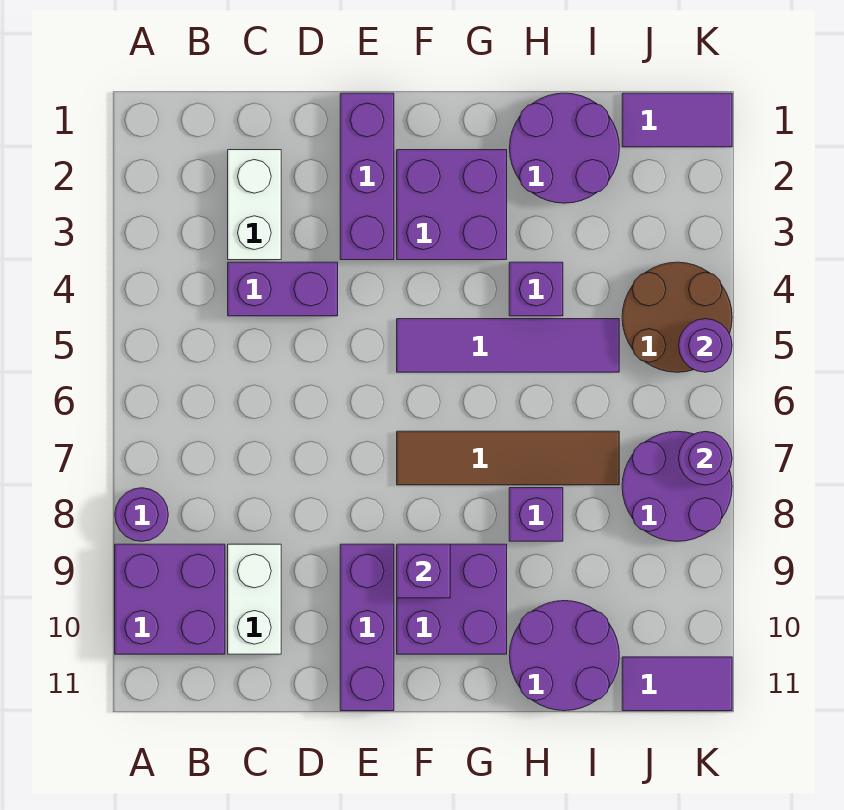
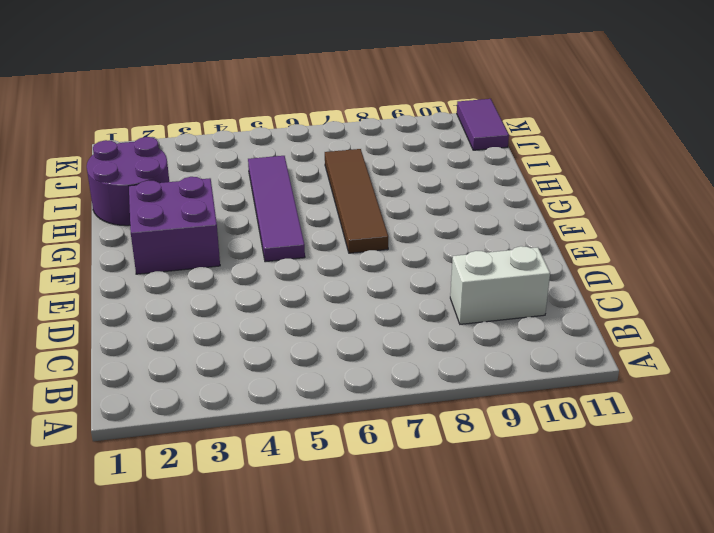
none -> purple round brick A8 level 1
none -> purple brick A9:B10 level 1
none -> white brick C2:C3 level 1

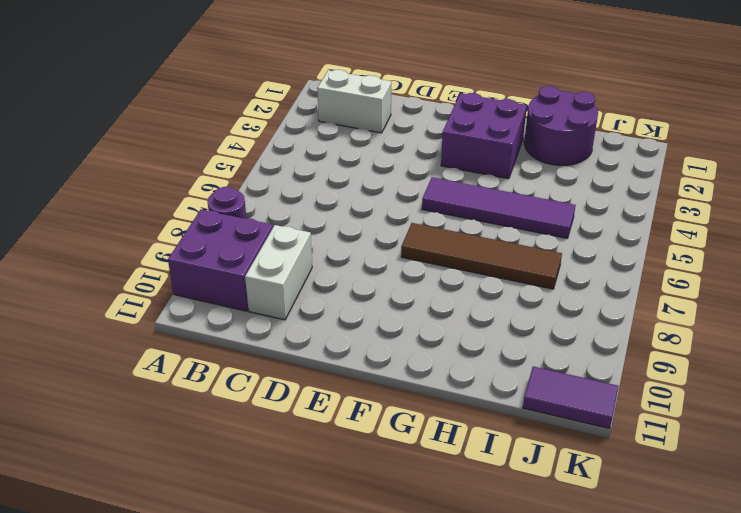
white brick B2:C2 level 1 -> white brick C2:C3 level 1
none -> purple brick C4:D4 level 1
none -> purple brick E1:E3 level 1
none -> purple brick E9:E11 level 1

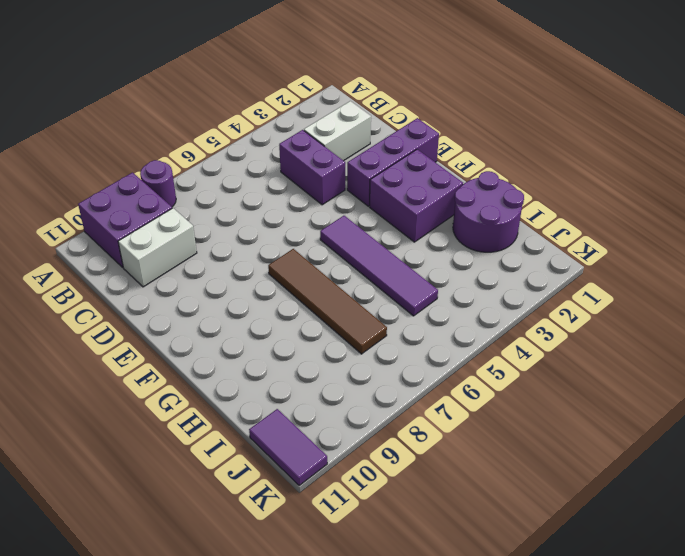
none -> purple brick E9:E11 level 1
none -> purple brick F9:G10 level 1
none -> purple brick H4 level 1

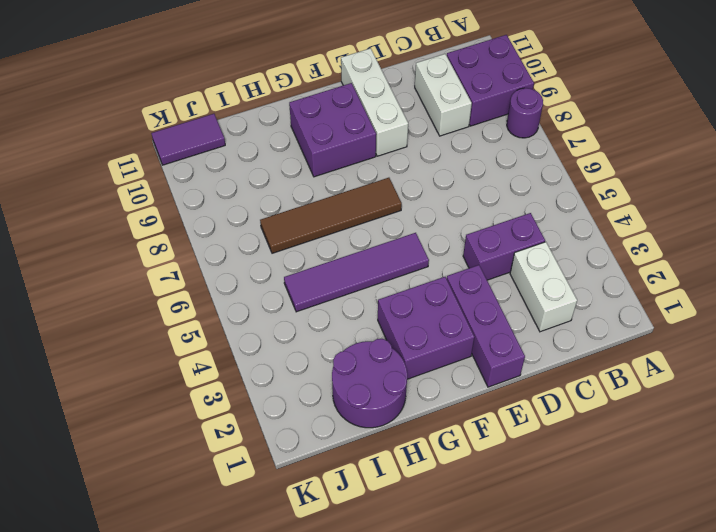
white brick E9:E11 level 1 -> purple brick E9:E11 level 1
none -> purple brick H4 level 1
none -> purple brick H8 level 1
none -> purple round brick H10:I11 level 1

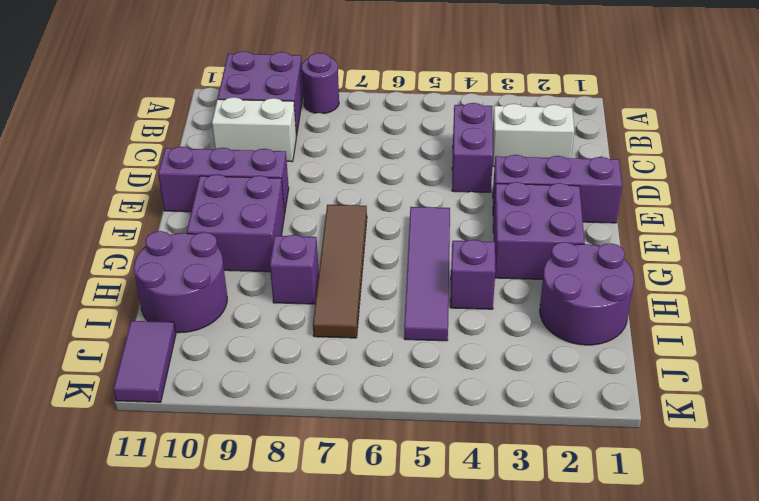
none -> purple tile J1:K1 level 1
none -> brown round brick J4:K5 level 1
none -> purple round brick J7:K8 level 1

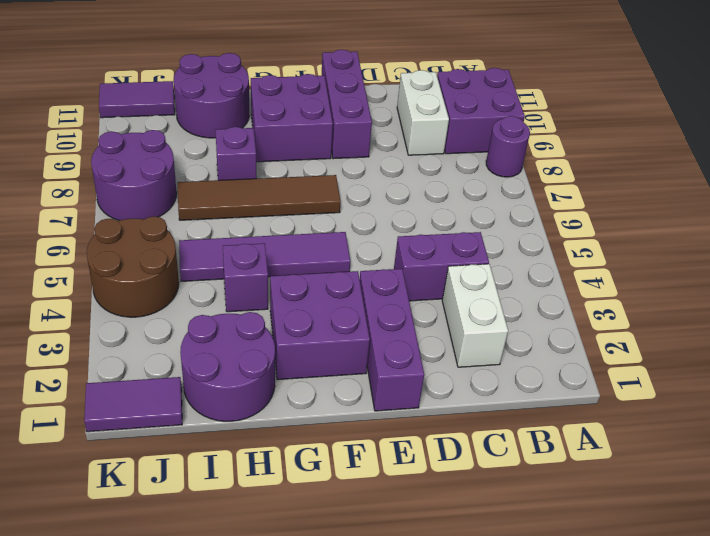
none -> purple brick F9 level 2
none -> purple round brick K5 level 2
none -> purple round brick K7 level 2

